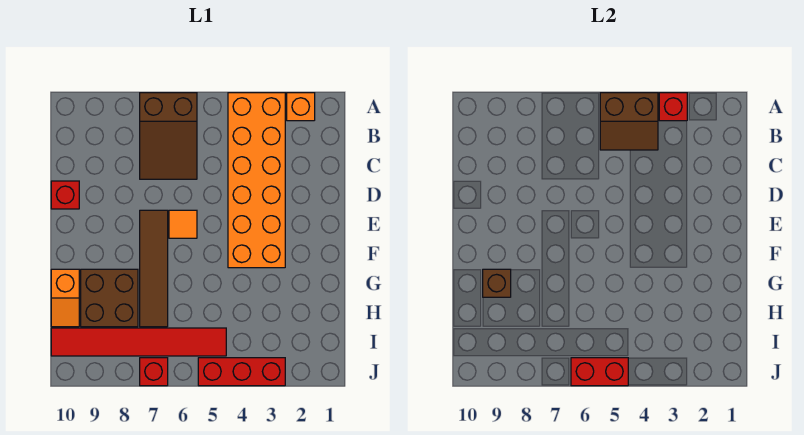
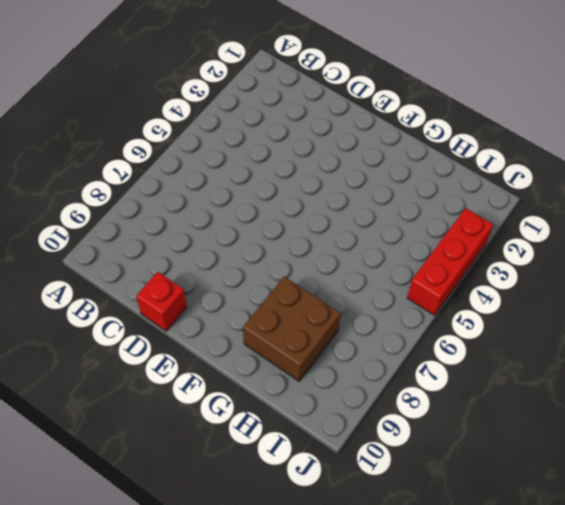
none -> orange brick A2 level 1
none -> orange brick A3:F4 level 1
none -> brown slope A6:C7 level 1 top A

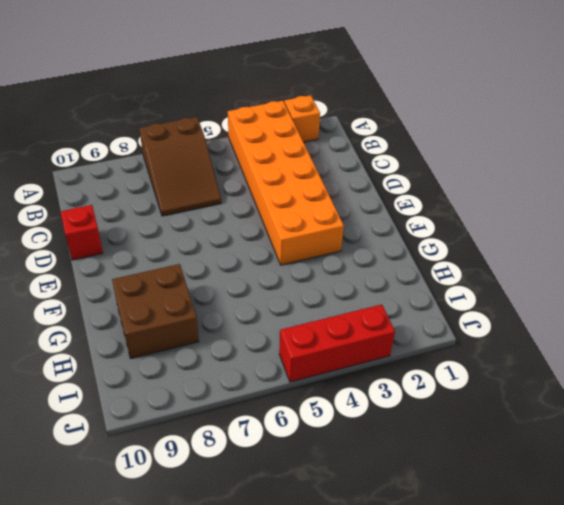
none -> orange tile E6 level 1
none -> brown tile E7:H7 level 1
none -> orange slope G10:H10 level 1 top G

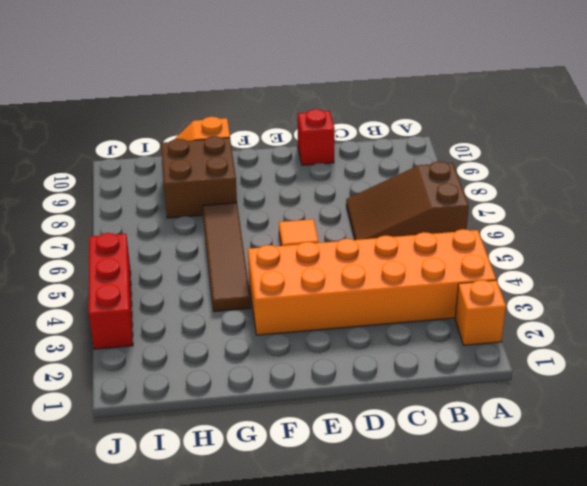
brown tile G4:G7 level 1 -> brown tile E7:H7 level 1
none -> red tile I5:I10 level 1
none -> red brick J7 level 1
none -> red brick A3 level 2

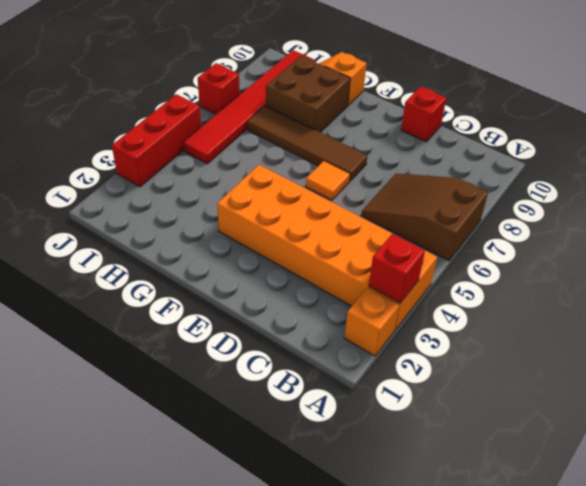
none -> brown slope A4:B5 level 2 top A
none -> brown brick G9 level 2
none -> red brick J5:J6 level 2

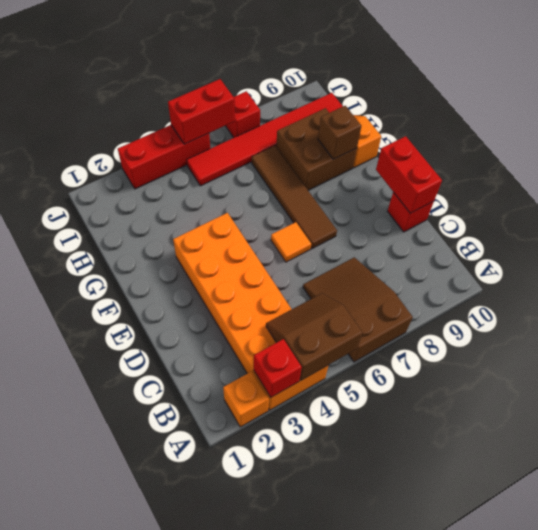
red brick D10:E10 level 2 -> none

